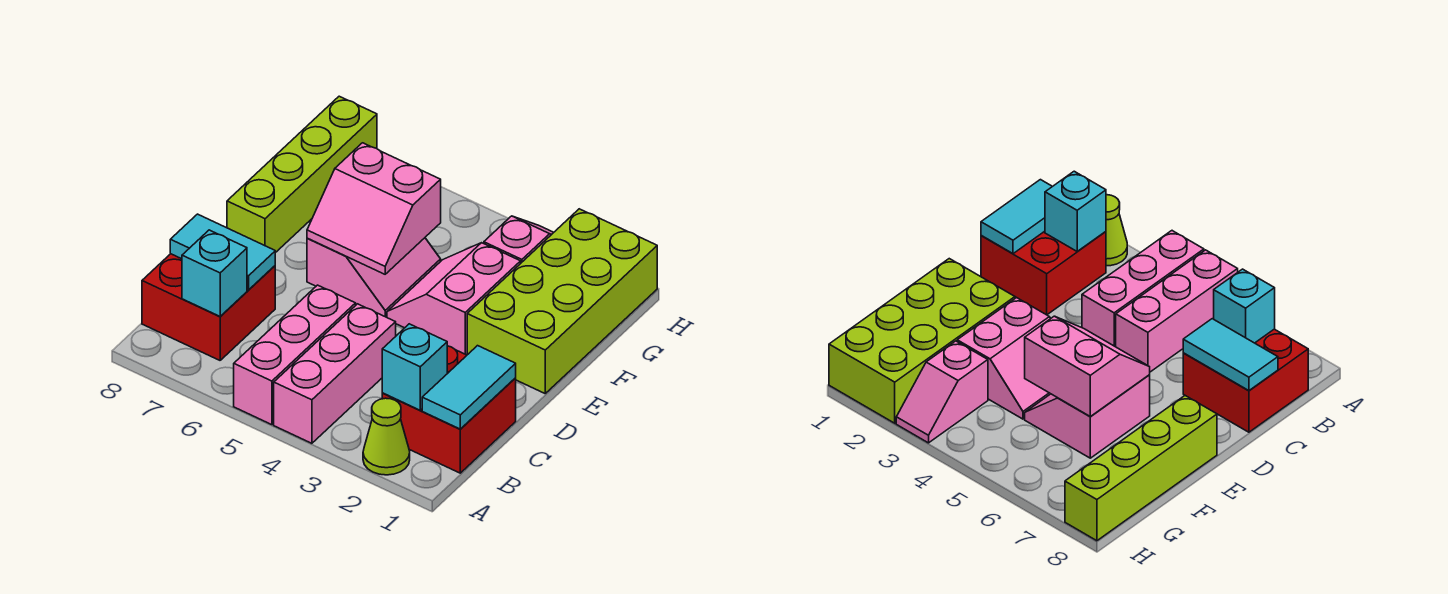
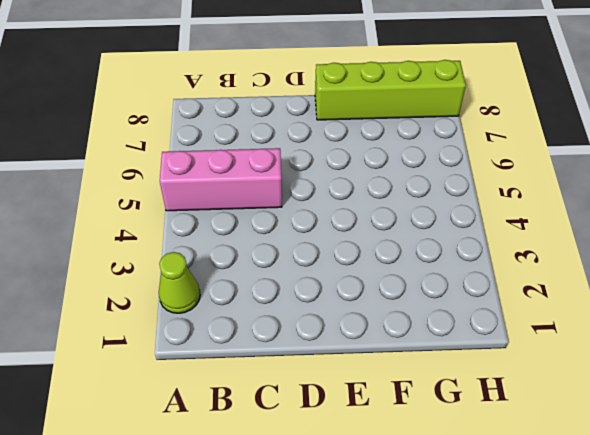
none -> pink brick A4:C4 level 1
none -> red brick B1:C2 level 1
none -> red brick B7:C8 level 1

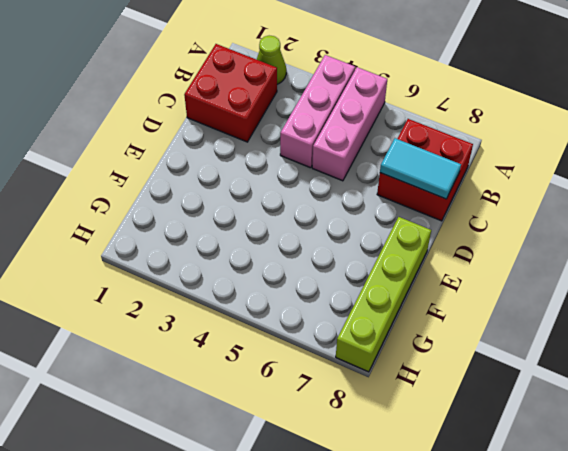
none -> lime brick E1:H2 level 1
none -> pink slope E3:F4 level 1 top 3
none -> pink slope E5:F6 level 1 top 6

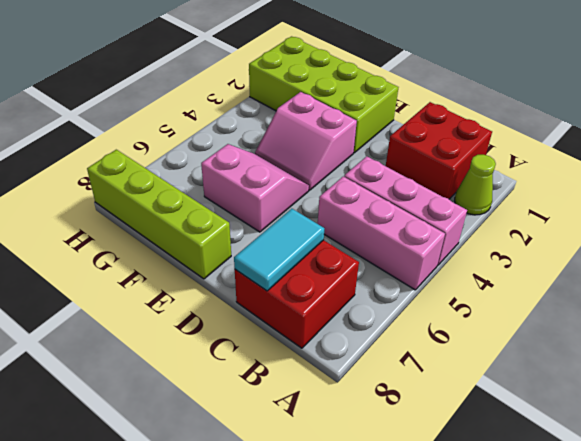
none -> pink slope G3:H3 level 1 top G
none -> cyan tile B1:C1 level 2
none -> cyan brick B2 level 2

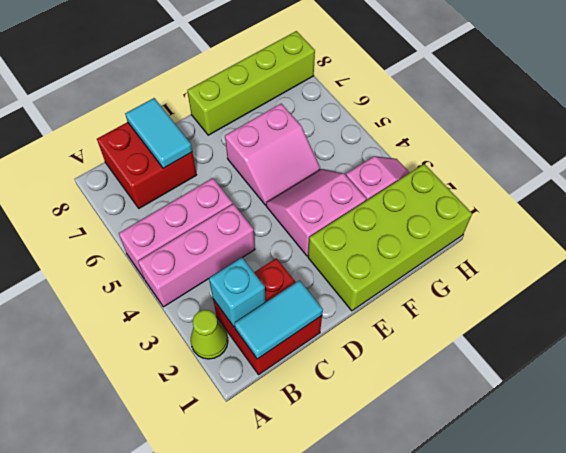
none -> cyan brick B7 level 2
none -> pink slope E5:F6 level 2 top F

